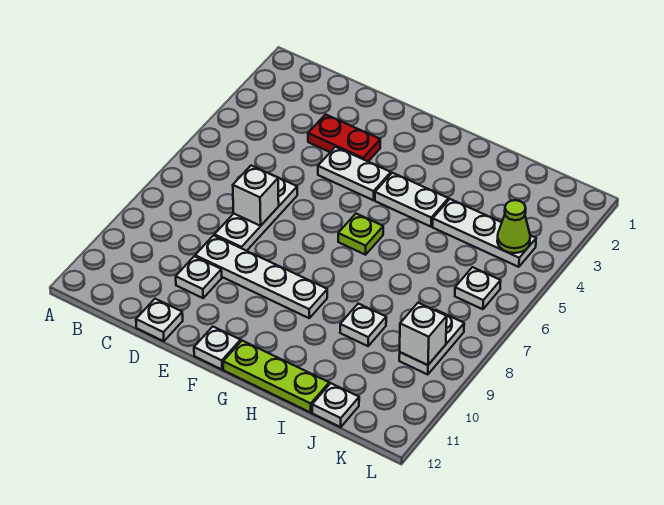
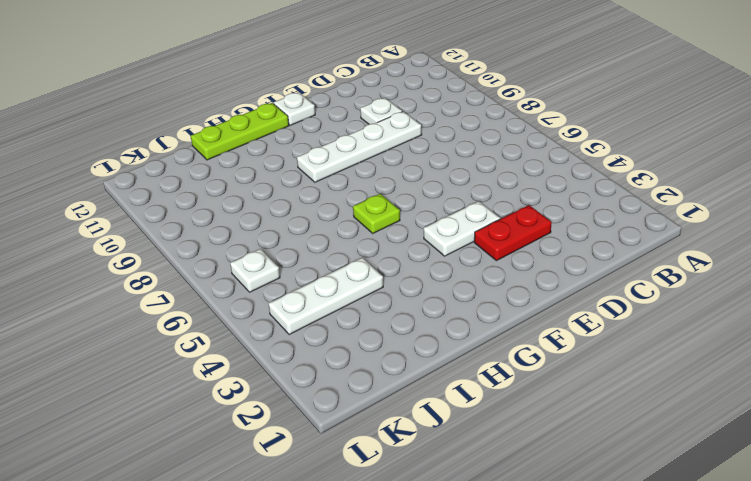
none -> white plate D6:D8 level 1
none -> white plate D12 level 1
none -> white plate G4:H4 level 1

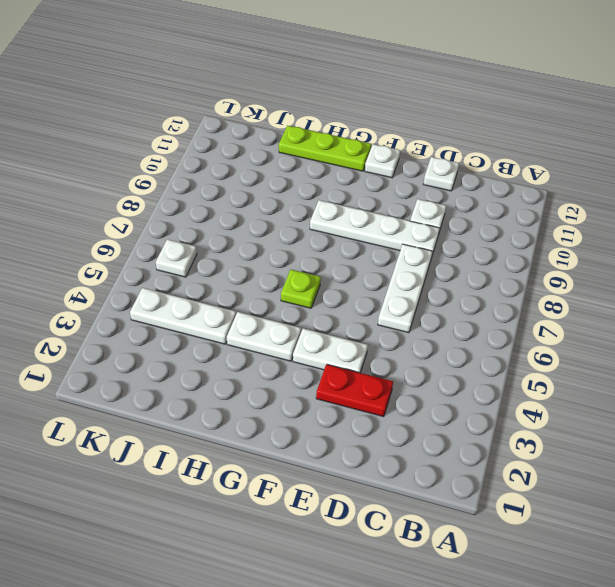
none -> white plate I9 level 1
none -> white plate J12 level 1
none -> white plate K8:K9 level 1

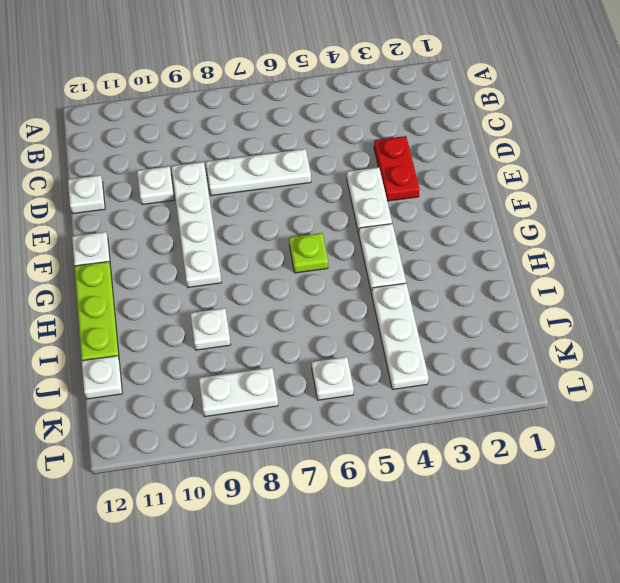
none -> white brick D7 level 2
none -> lime cone K4 level 2
none -> white brick K9 level 2

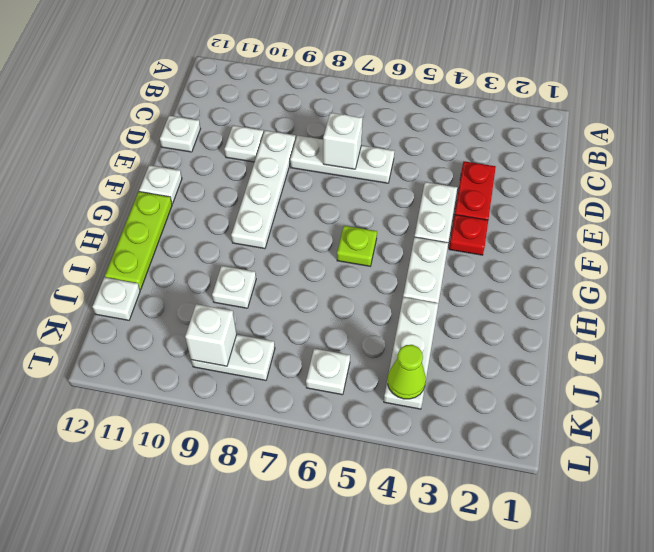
red plate F3 level 1 -> none

